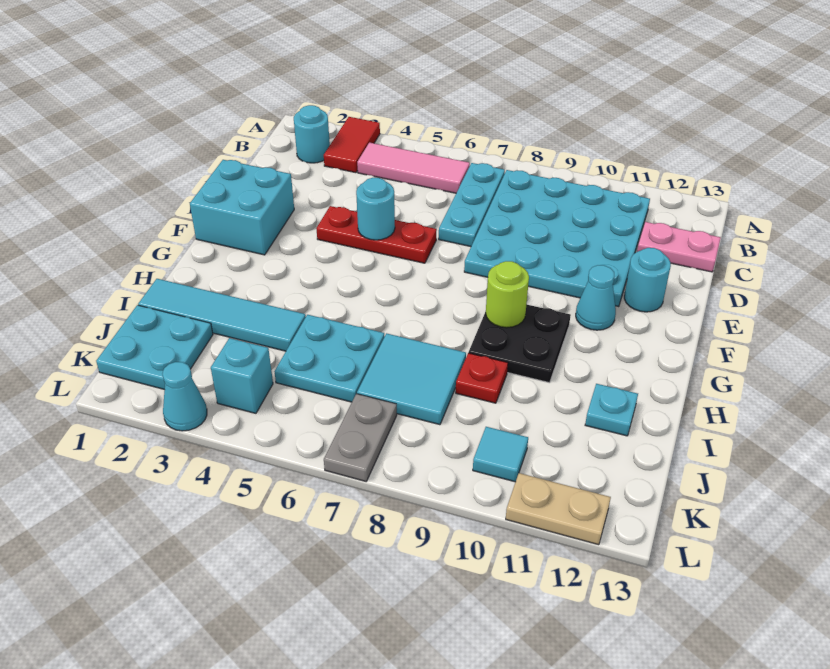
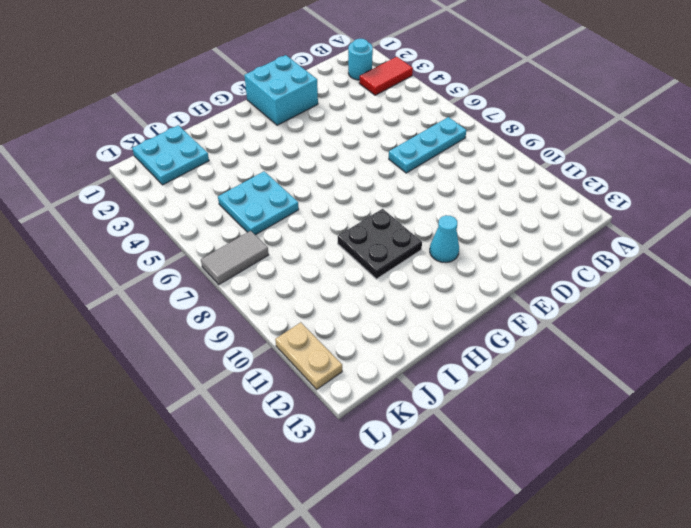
grey tile K7:L7 level 1 -> grey plate K7:L7 level 1
none -> pink tile B4:B6 level 1
none -> cyan plate B8:E11 level 1
none -> pink plate C12:C13 level 1

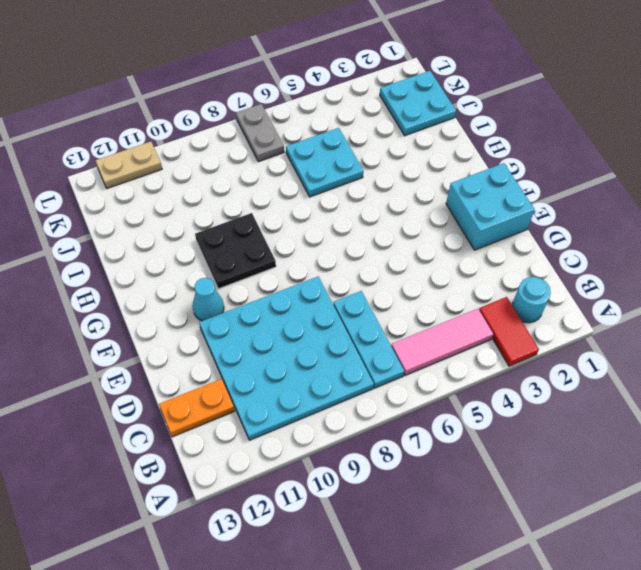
orange plate C12:C13 level 1 -> pink plate C12:C13 level 1
none -> red plate E4:E6 level 1
none -> cyan round brick E12 level 1
none -> cyan tile I1:I4 level 1

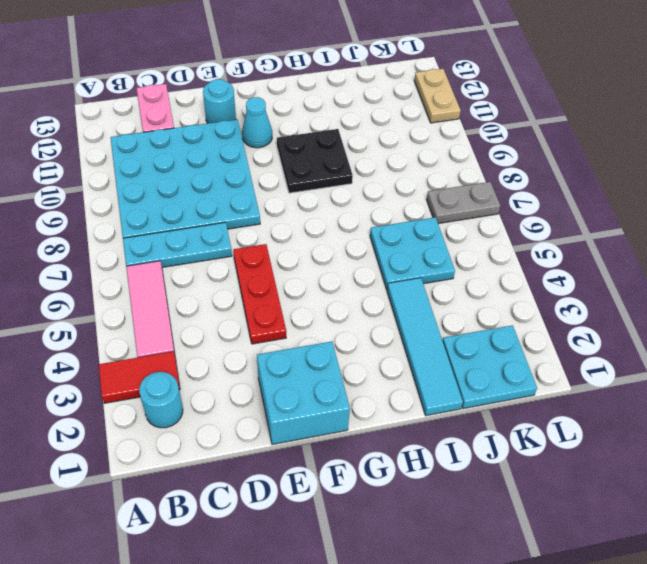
none -> cyan tile I7:J8 level 1
none -> red plate I9 level 1
none -> cyan plate I12 level 1

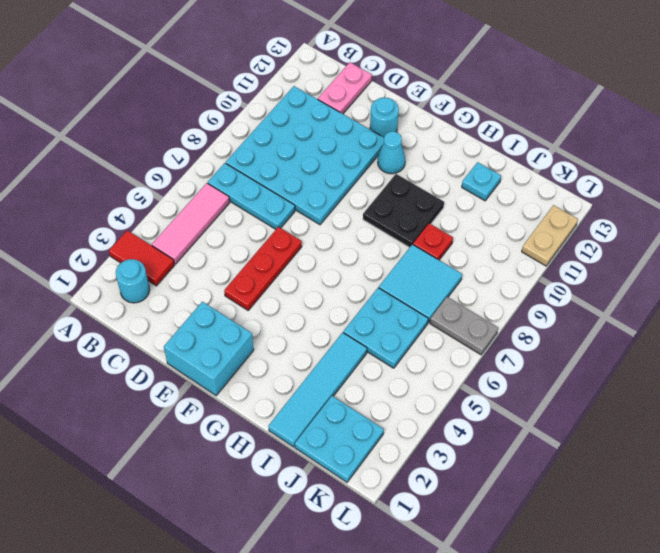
none -> cyan brick K4 level 1
none -> cyan tile K10 level 1
none -> cyan cone L3 level 1

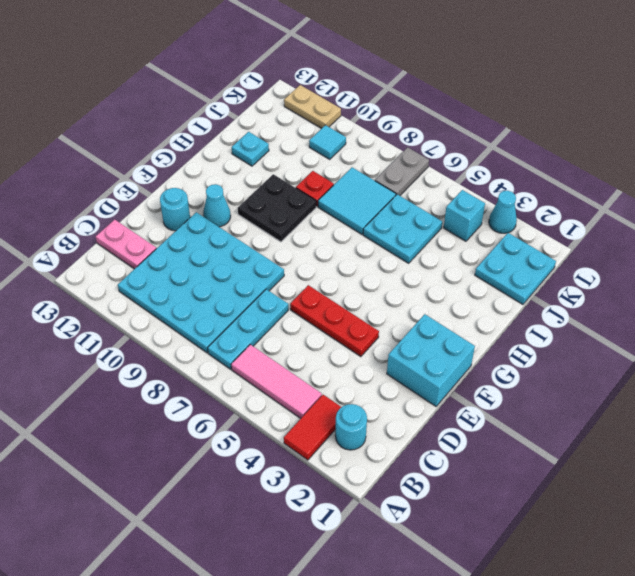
none -> cyan tile I1:I4 level 1
none -> cyan round brick E5 level 2
none -> lime round brick G9 level 2

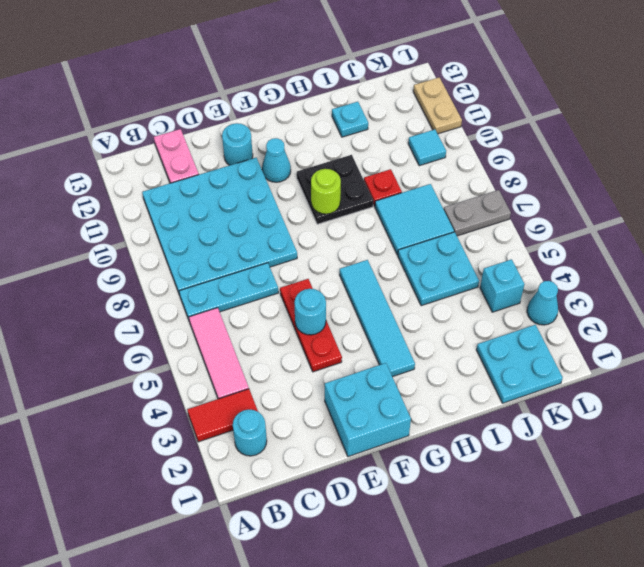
cyan tile G3:G6 level 1 -> cyan tile I1:I4 level 1

